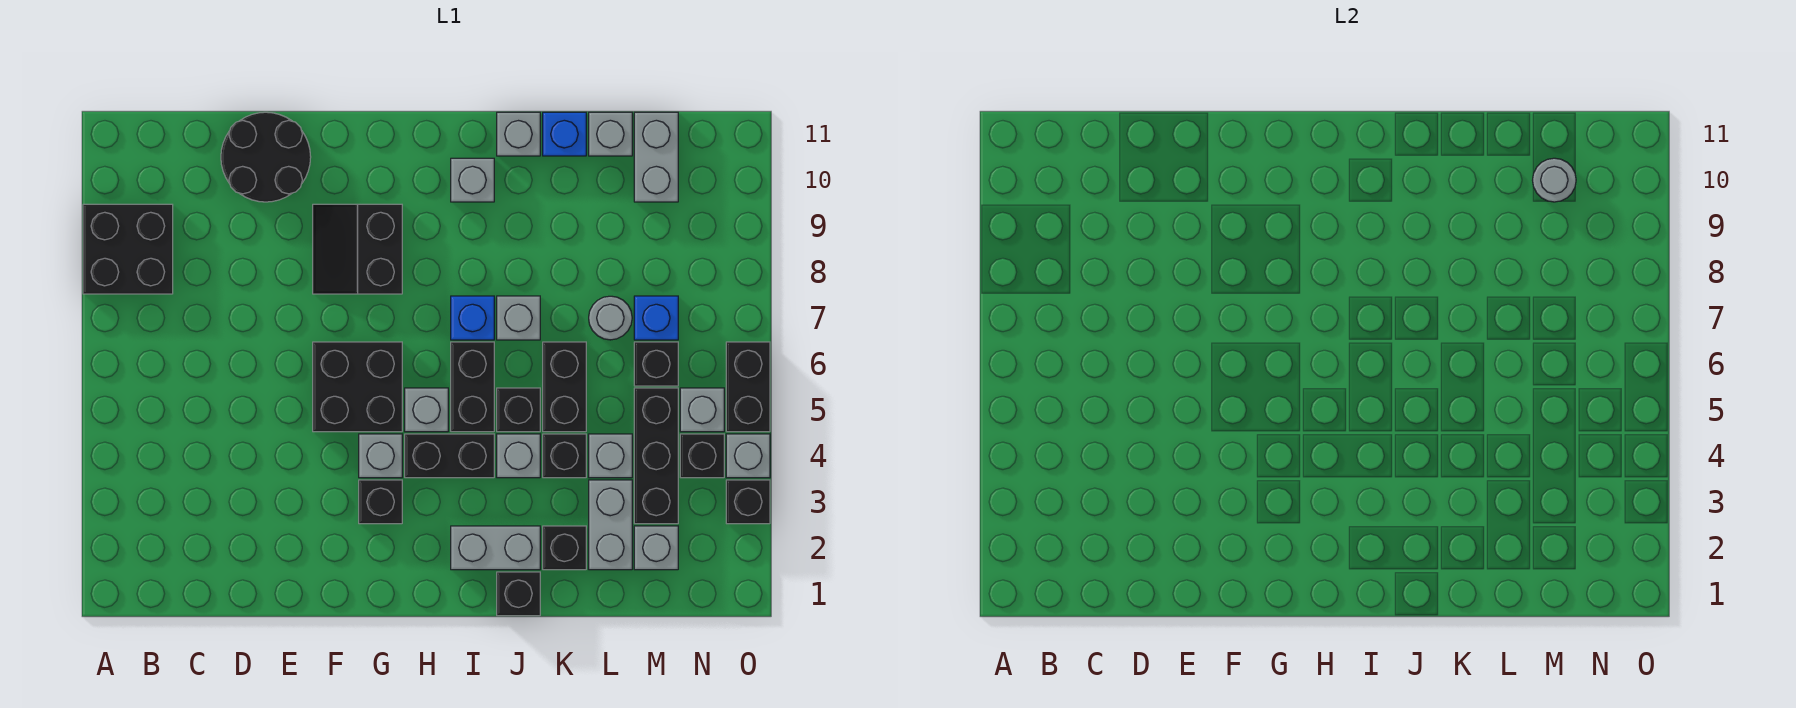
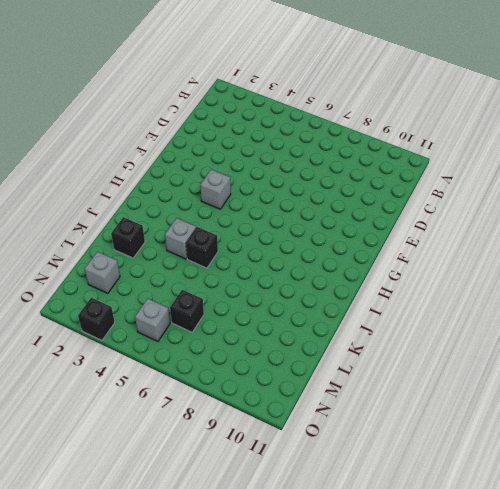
none -> black brick A8:B9 level 1
none -> black round brick D10:E11 level 1
none -> black brick F5:G6 level 1
none -> black slope F8:G9 level 1 top G

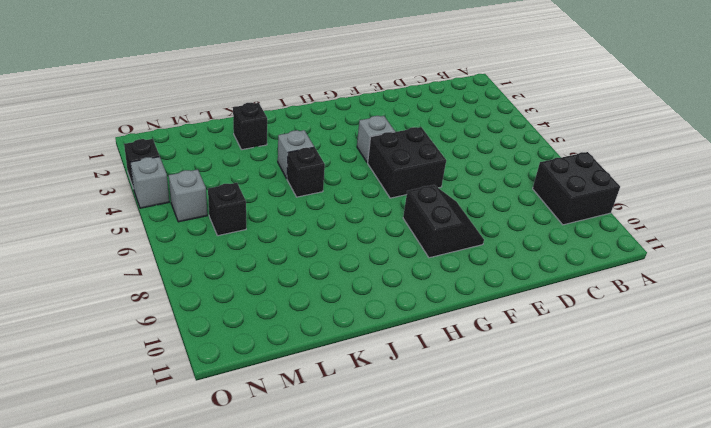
none -> black round brick D10:E11 level 1
none -> black brick G3 level 1
none -> black brick H4:I4 level 1
none -> grey brick H5 level 1

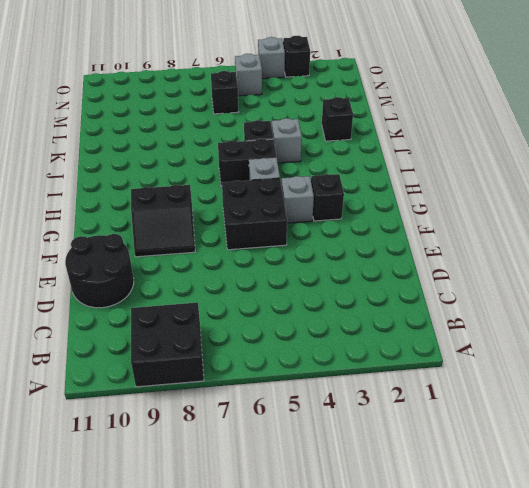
none -> black brick H4:I4 level 1
none -> grey brick I2:J2 level 1
none -> blue brick I7 level 1
none -> grey brick I10 level 1

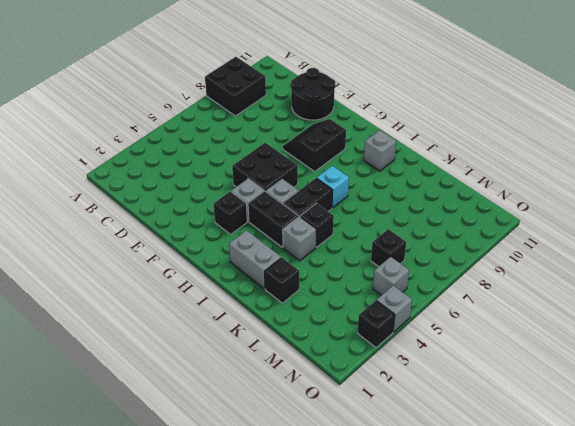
cyan brick I7 level 1 -> blue brick I7 level 1
none -> black brick J1 level 1
none -> grey brick J7 level 1
none -> grey brick J11 level 1
none -> black brick K4 level 1

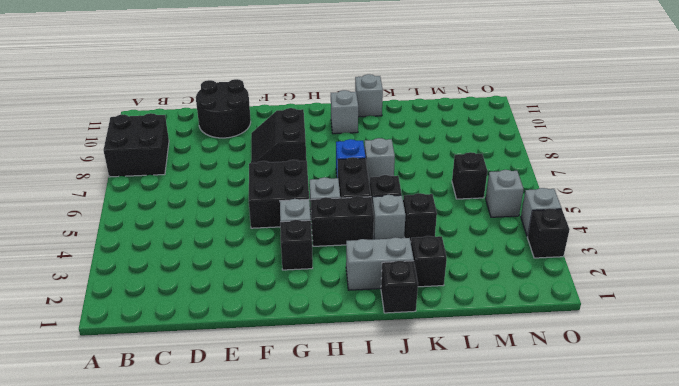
none -> black brick K5:K6 level 1
none -> blue brick K11 level 1
none -> grey brick L2:L3 level 1
none -> grey brick L4 level 1

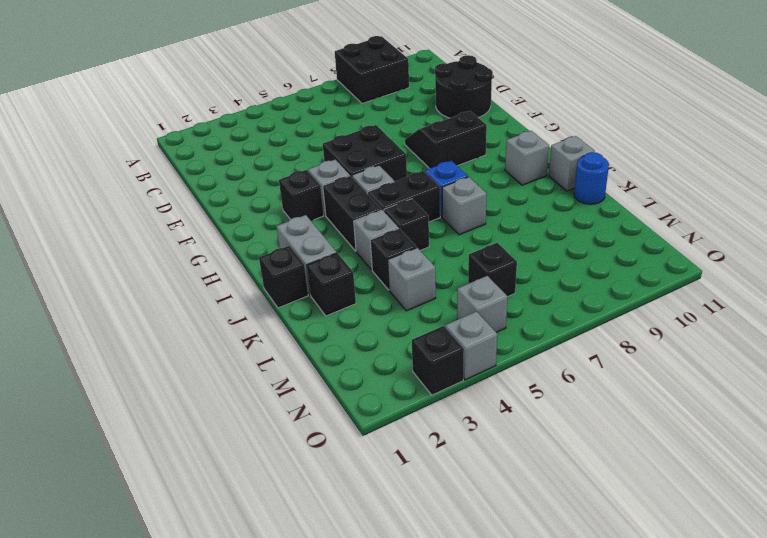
blue round brick K11 level 1 -> blue brick K11 level 1
none -> black brick K5:K6 level 1
none -> grey brick L2:L3 level 1
none -> grey round brick L7 level 1
none -> grey brick L11 level 1

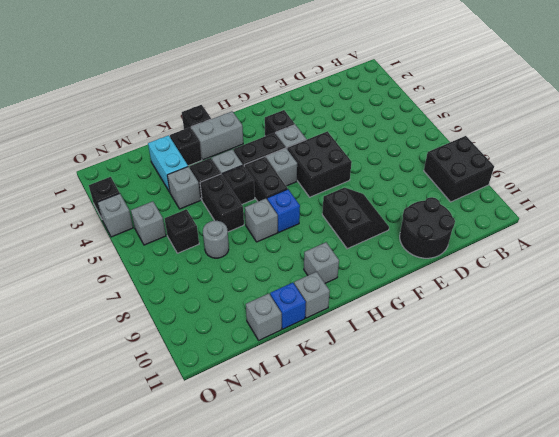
cyan brick L2:L3 level 1 -> grey brick L2:L3 level 1
none -> grey brick M2 level 1
none -> black brick M3:M5 level 1
none -> blue brick M7 level 1
none -> grey brick M10:M11 level 1

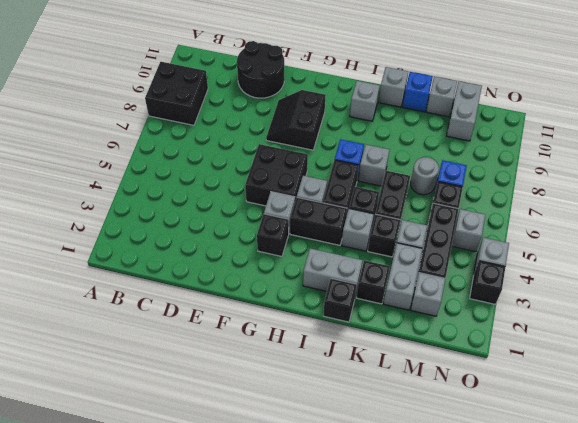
none -> black brick N4 level 1
none -> black brick O5:O6 level 1
none -> grey round brick M10 level 2

